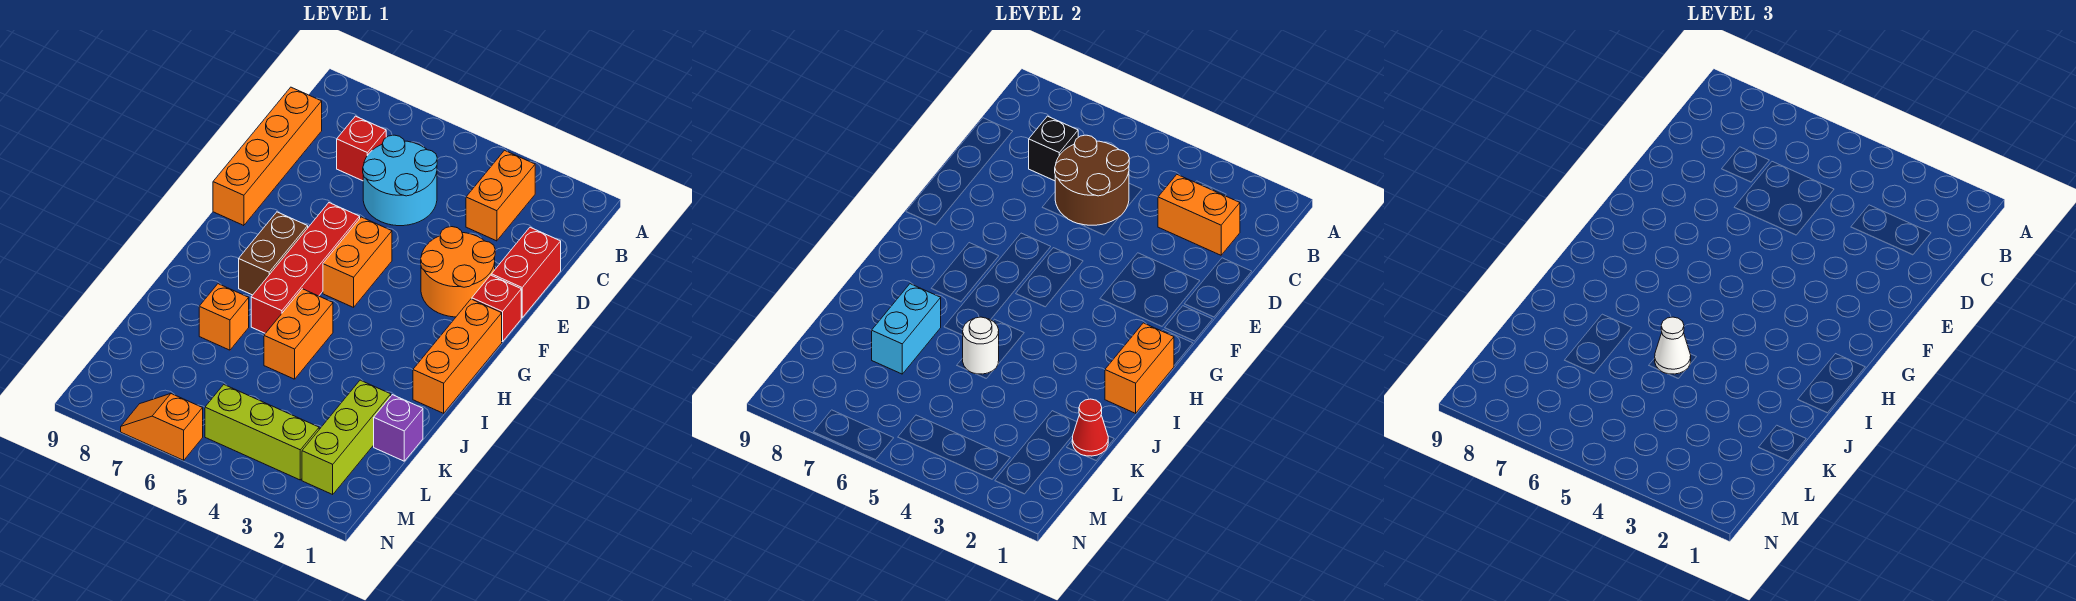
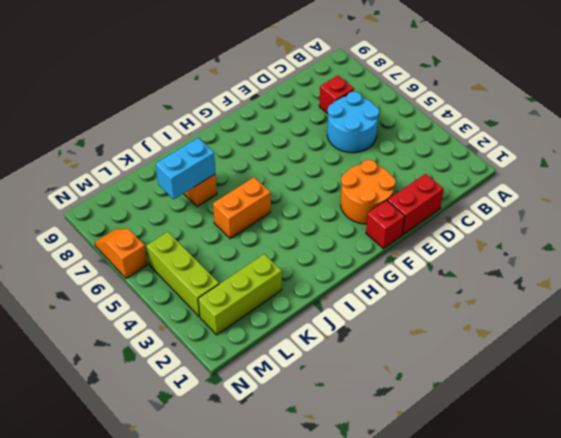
none -> orange brick B3:C3 level 1
none -> orange brick C9:F9 level 1
none -> orange brick F5:G5 level 1

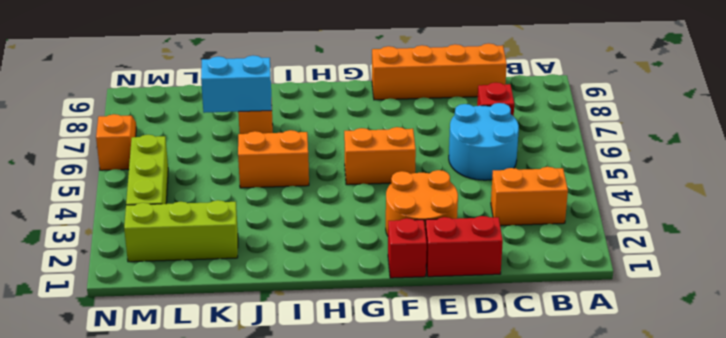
none -> red brick F6:I6 level 1
none -> orange brick G1:I1 level 1
none -> brown brick G7:H7 level 1

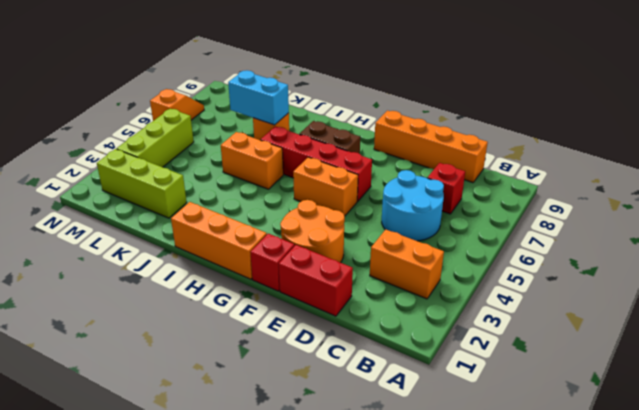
none -> purple brick K1 level 1
none -> orange brick C2:C3 level 2
none -> brown round brick C5:D6 level 2

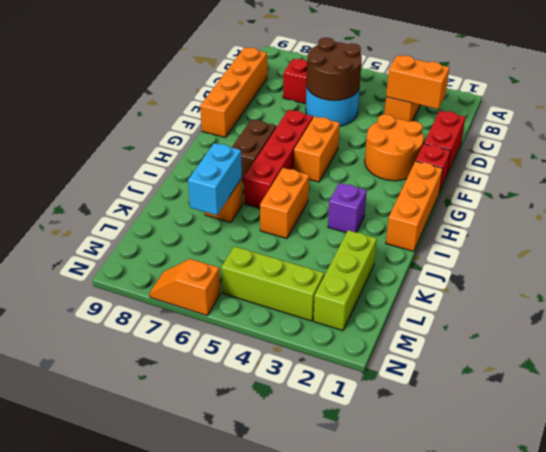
purple brick I3 level 1 -> purple brick K1 level 1
none -> black brick C7 level 2
none -> orange brick H1:I1 level 2
none -> white round brick J5 level 2

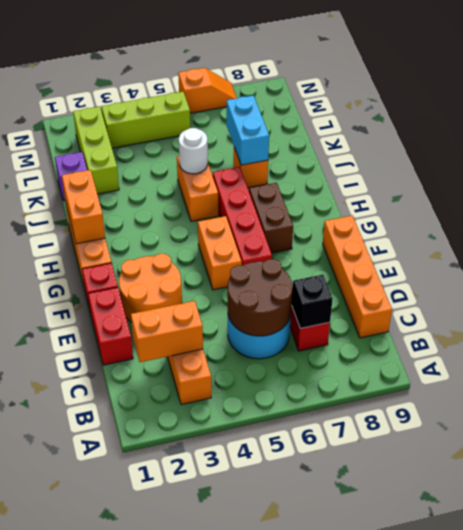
none -> red cone K1 level 2
none -> white cone J5 level 3

